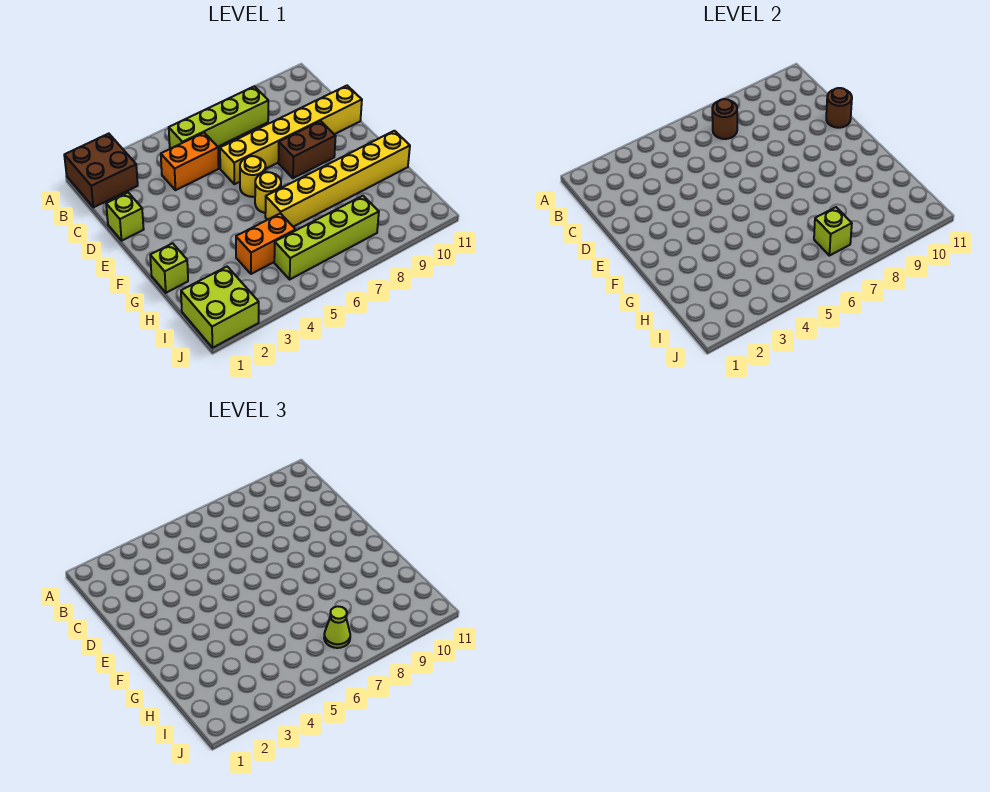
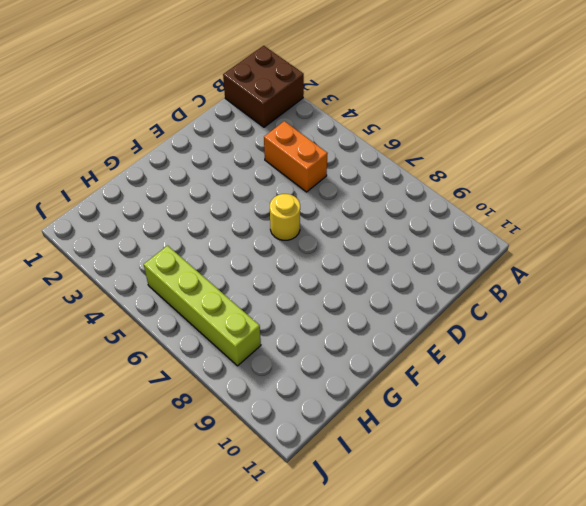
none -> lime brick B5:B8 level 1
none -> lime brick D1 level 1
none -> yellow brick D6:D11 level 1

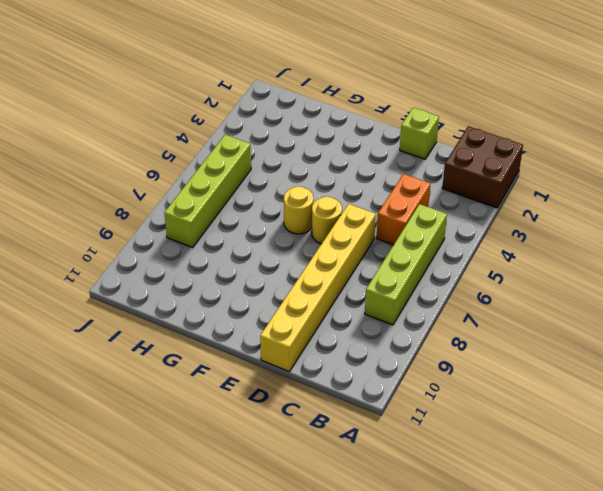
none -> brown brick E8:E9 level 1
none -> lime brick G1 level 1
none -> yellow brick G6:G11 level 1

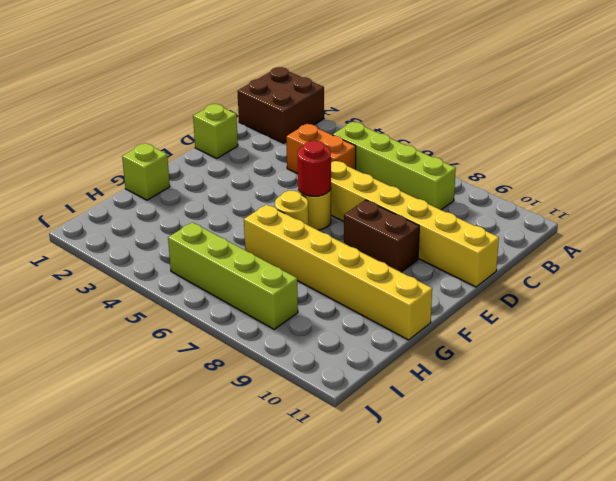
red round brick E6 level 2 -> none
none -> orange brick H4:H5 level 1
none -> lime brick I1:J2 level 1
none -> brown round brick B7 level 2

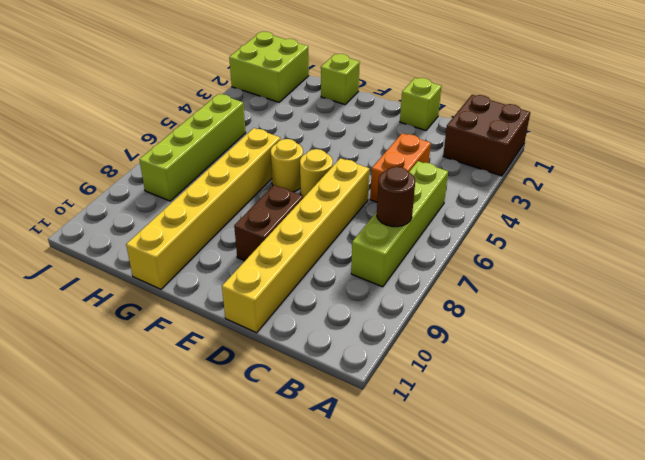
none -> orange brick H4:H5 level 1
none -> brown round brick D11 level 2
none -> lime brick I7 level 2

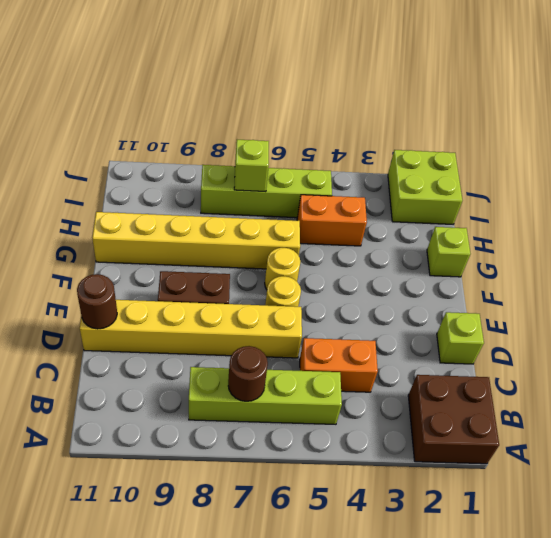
none -> lime cone I7 level 3

